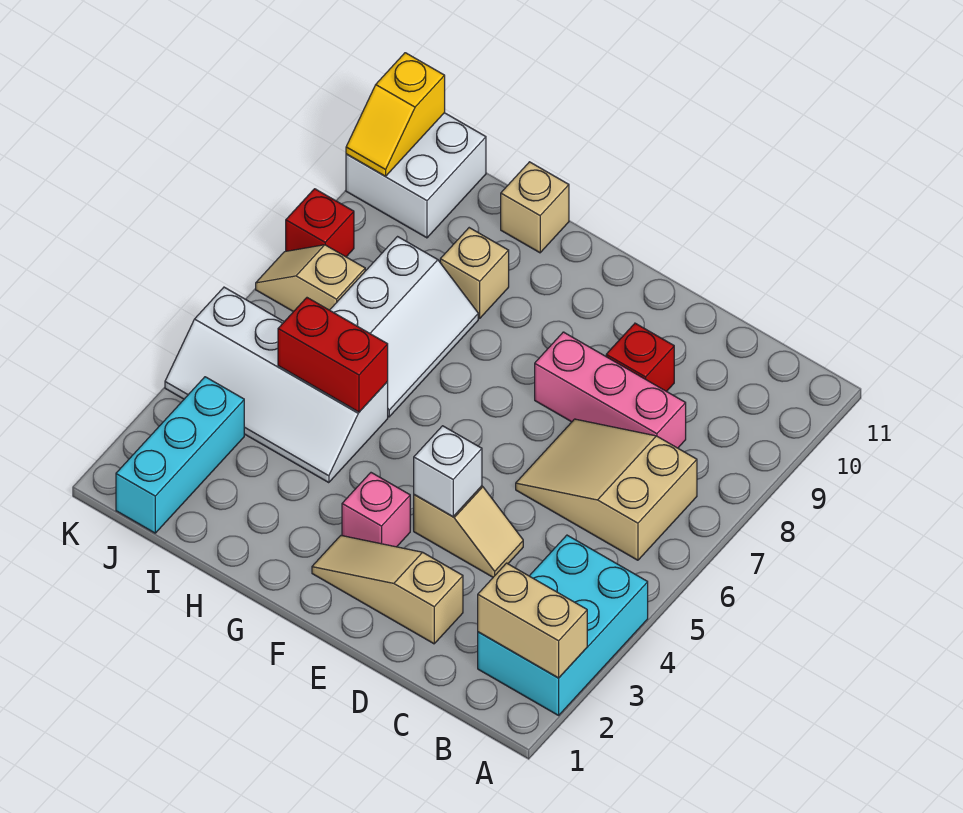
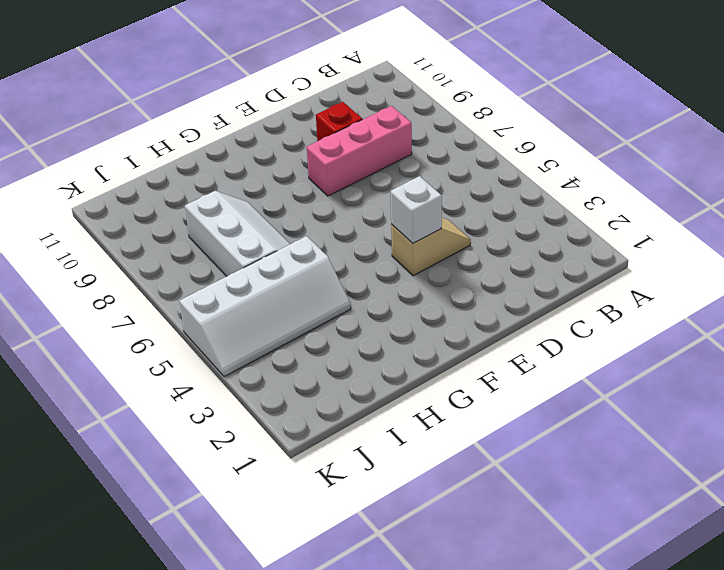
none -> cyan brick A2:B4 level 1
none -> tan slope B6:D7 level 1 top B
none -> tan slope D2:F2 level 1 top D

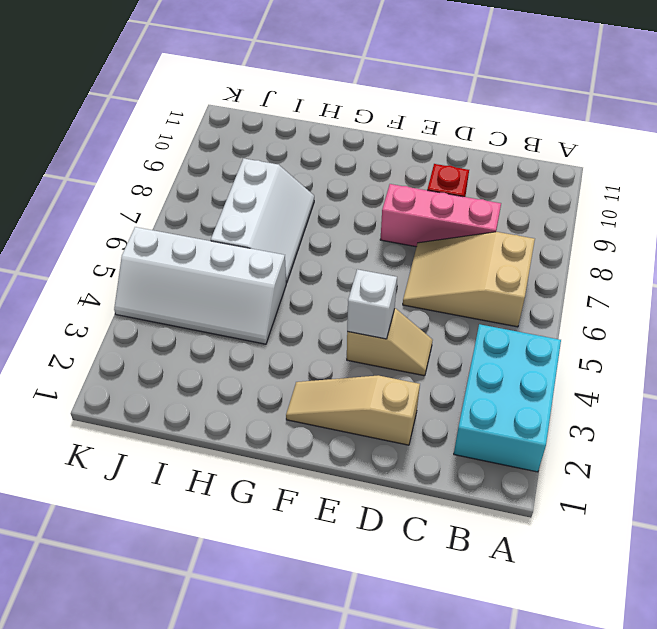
none -> pink brick F3 level 1
none -> tan brick H9 level 1
none -> tan brick H11 level 1

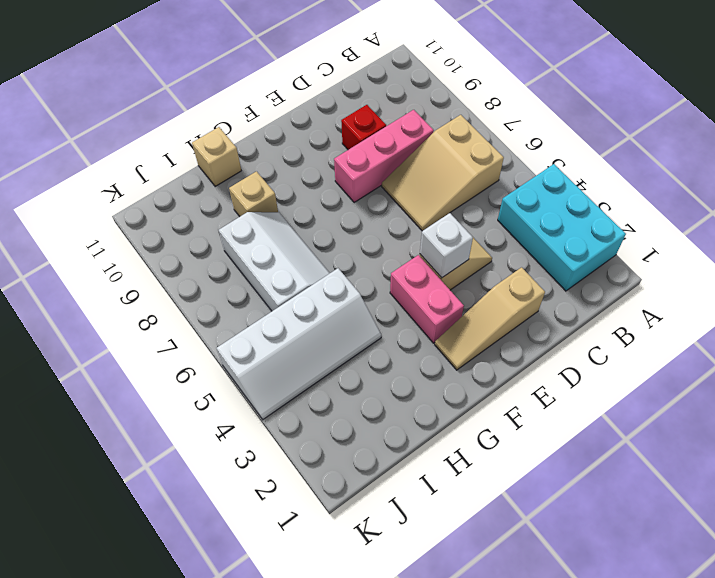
pink brick F3:F4 level 1 -> pink brick F3 level 1
none -> cyan brick J1:J3 level 1
none -> tan slope J7:K7 level 1 top J
none -> white brick J10:K11 level 1

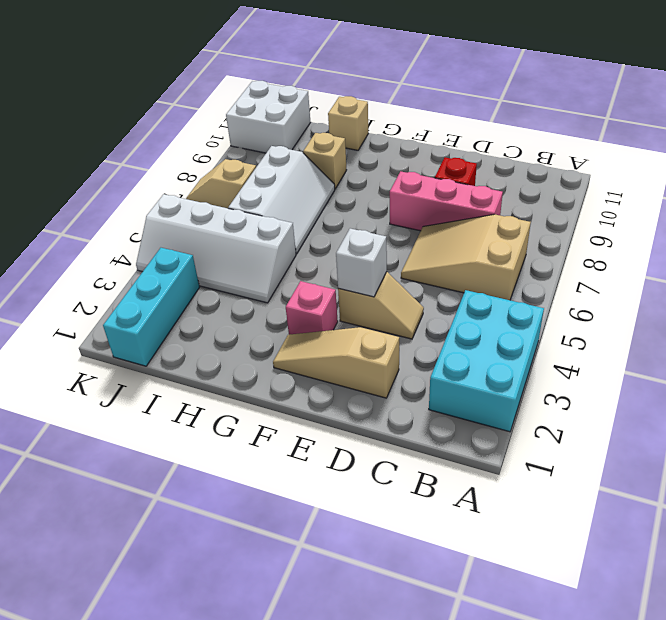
none -> red brick K8 level 1
none -> tan brick A2:B2 level 2
none -> red brick H5:I5 level 2

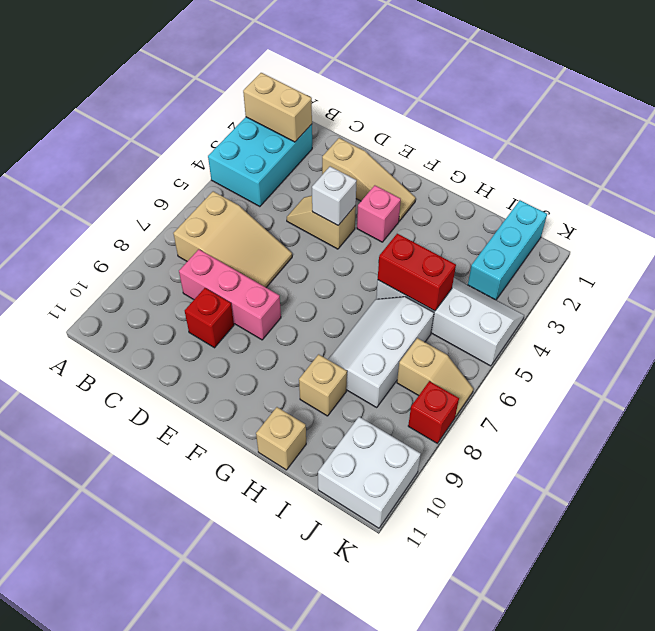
none -> yellow slope K10:K11 level 2 top 11

